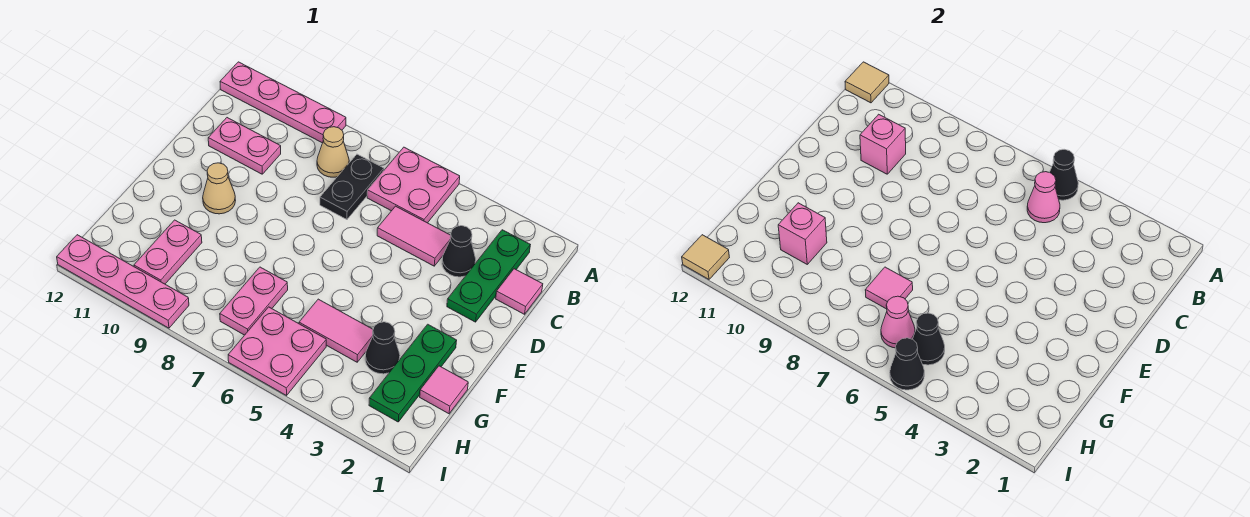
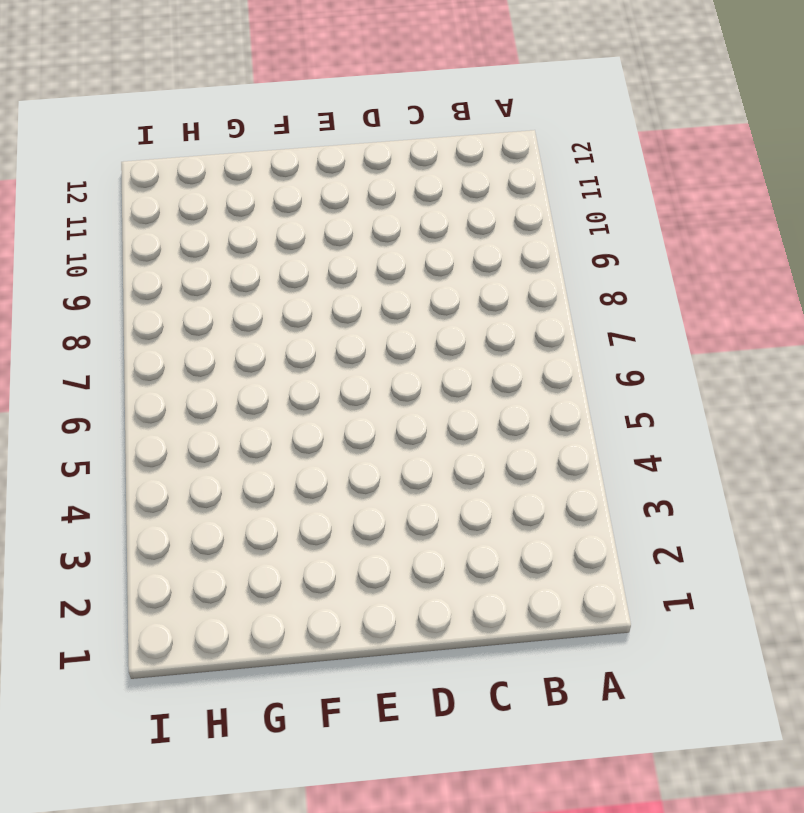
none -> pink plate A5:B6 level 1
none -> pink plate A9:A12 level 1
none -> green plate B2:D2 level 1

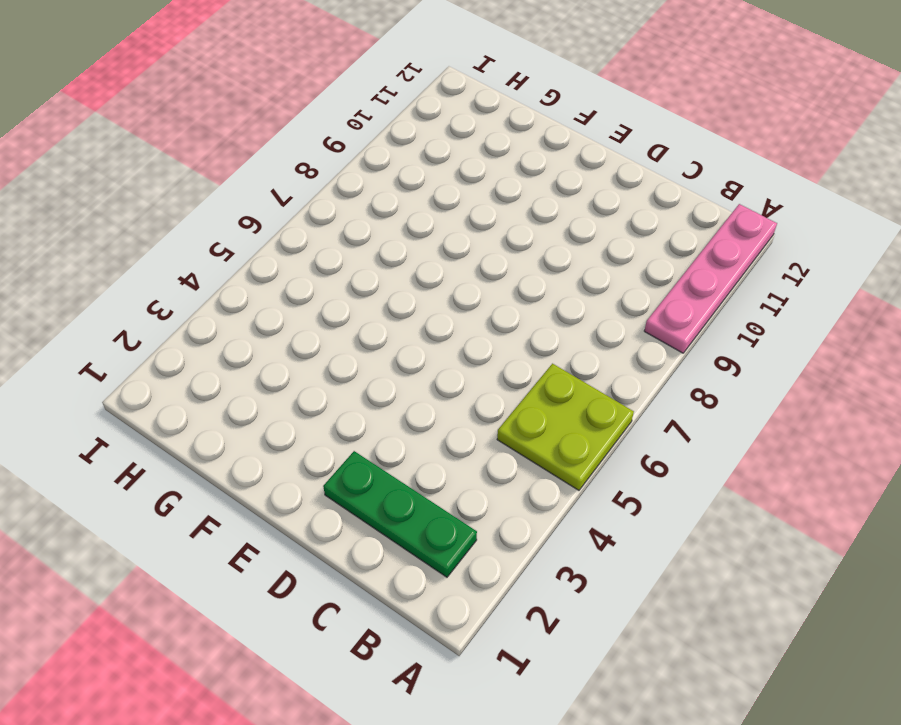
lime plate A5:B6 level 1 -> pink plate A5:B6 level 1
none -> black plate B7:C7 level 1
none -> tan cone B8 level 1
none -> pink tile C1 level 1

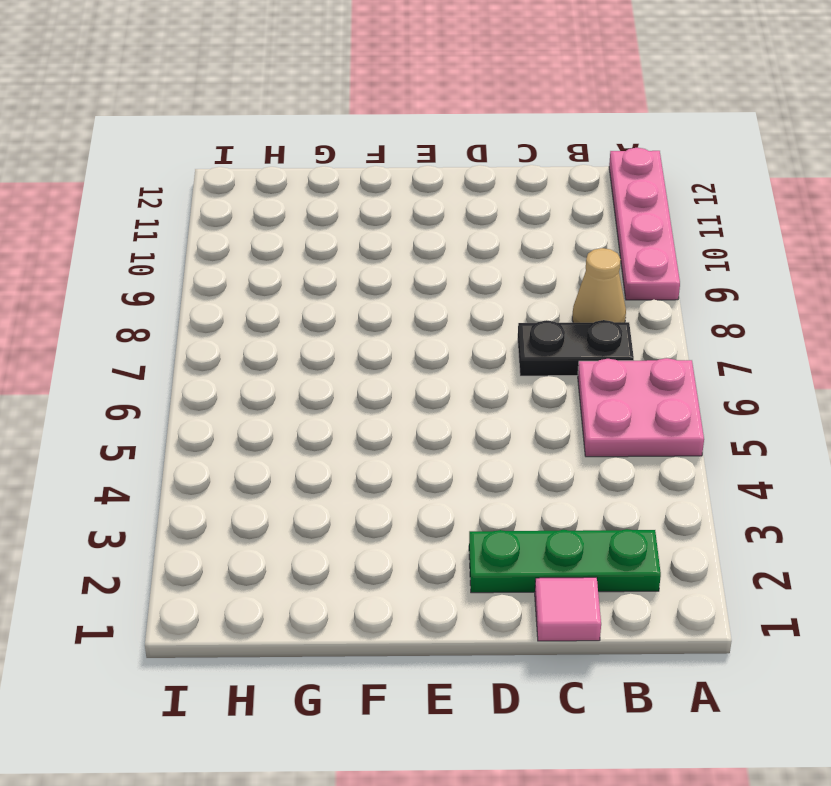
none -> black cone C3 level 1
none -> pink tile C4:C5 level 1
none -> pink plate C10:C11 level 1

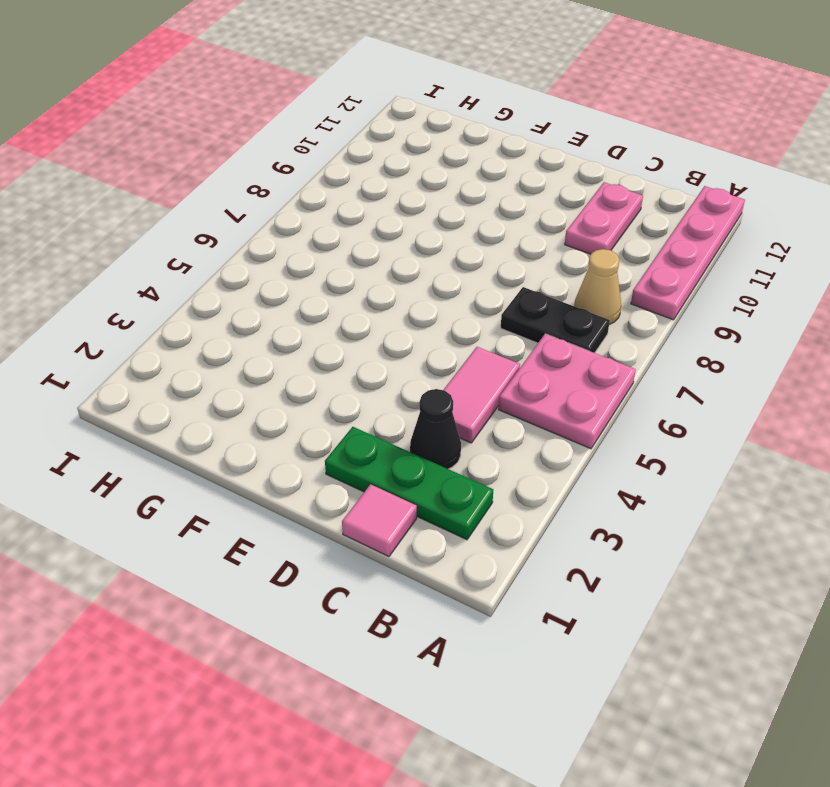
none -> tan cone E10 level 1
none -> green plate F2:H2 level 1
none -> pink tile G1 level 1

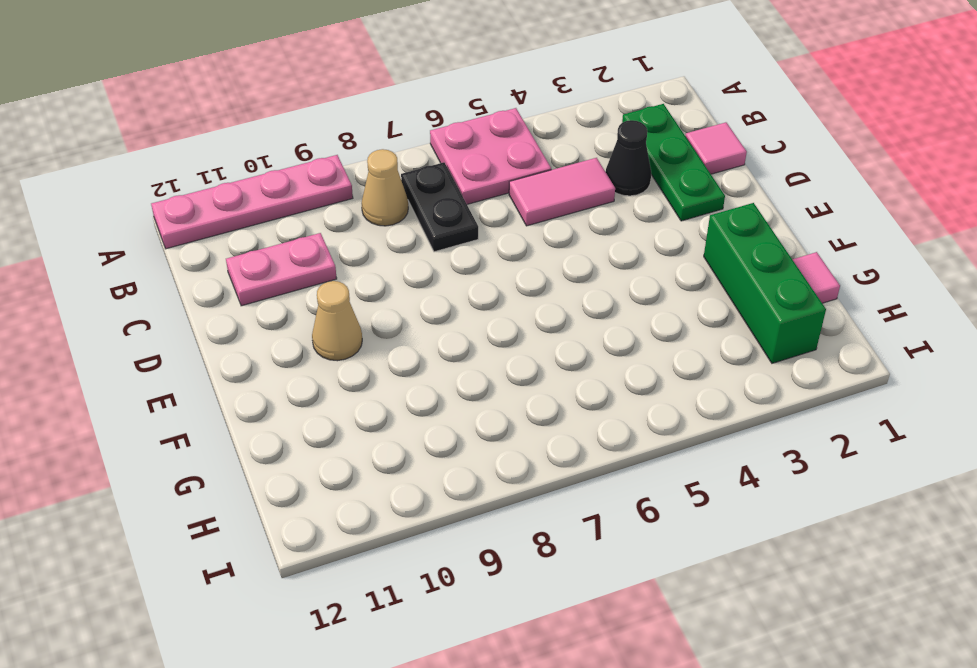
green brick F2:H2 level 1 -> green plate F2:H2 level 1
none -> black cone G3 level 1
none -> pink tile G4:G5 level 1
none -> pink plate G7:H7 level 1

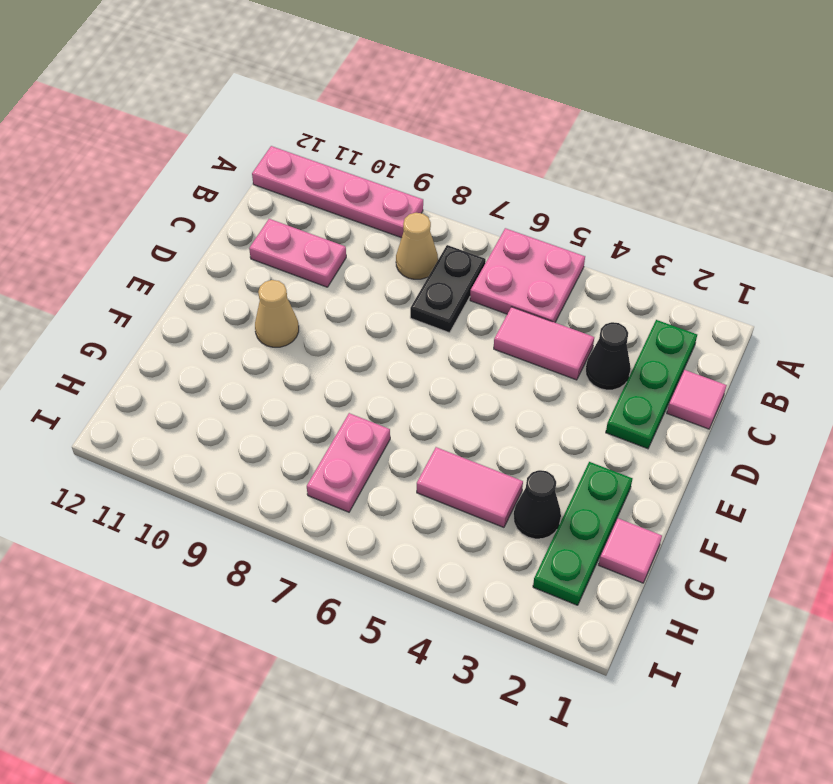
none -> pink plate G10:H10 level 1
none -> pink plate H5:I6 level 1
none -> pink plate I9:I12 level 1

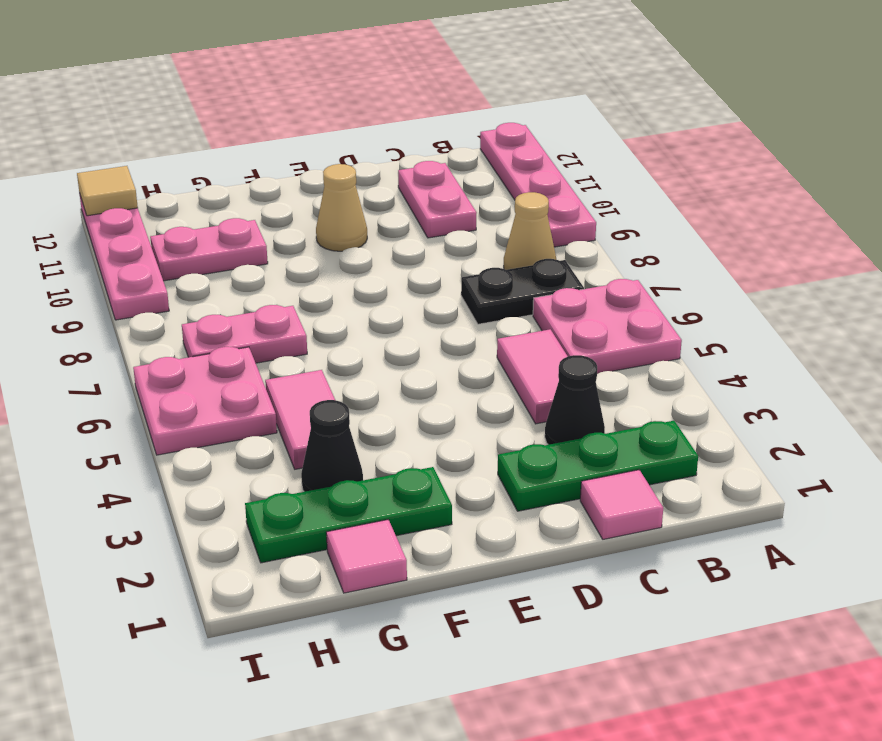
none -> black cone A5 level 2
none -> tan tile A12 level 2
none -> pink cone B5 level 2

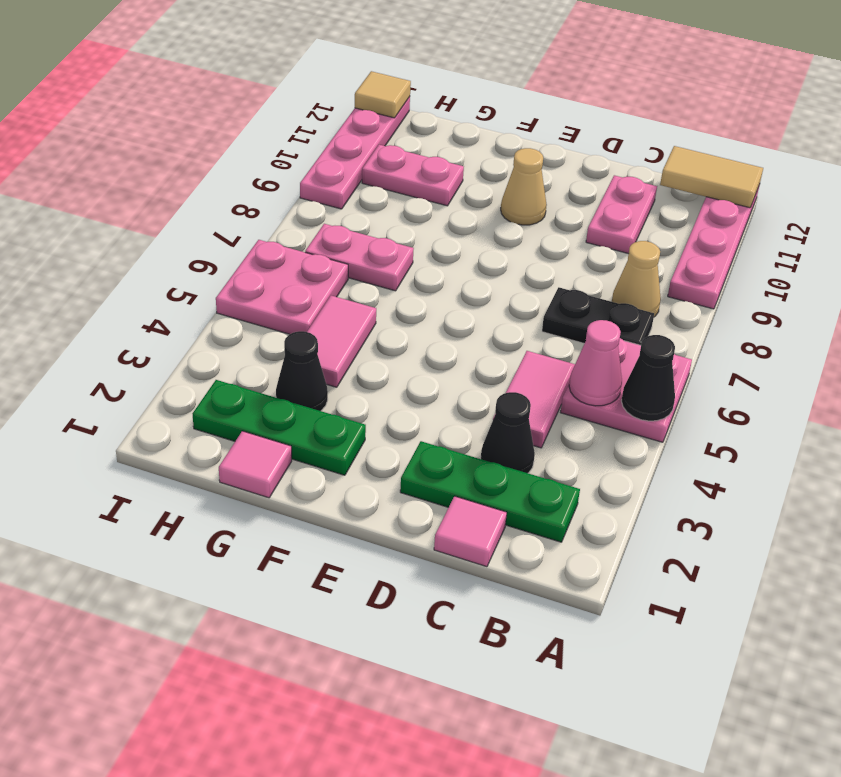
tan tile A12:B12 level 2 -> tan tile A12 level 2
none -> pink brick C10 level 2
none -> pink tile G7 level 2
none -> pink brick G10 level 2

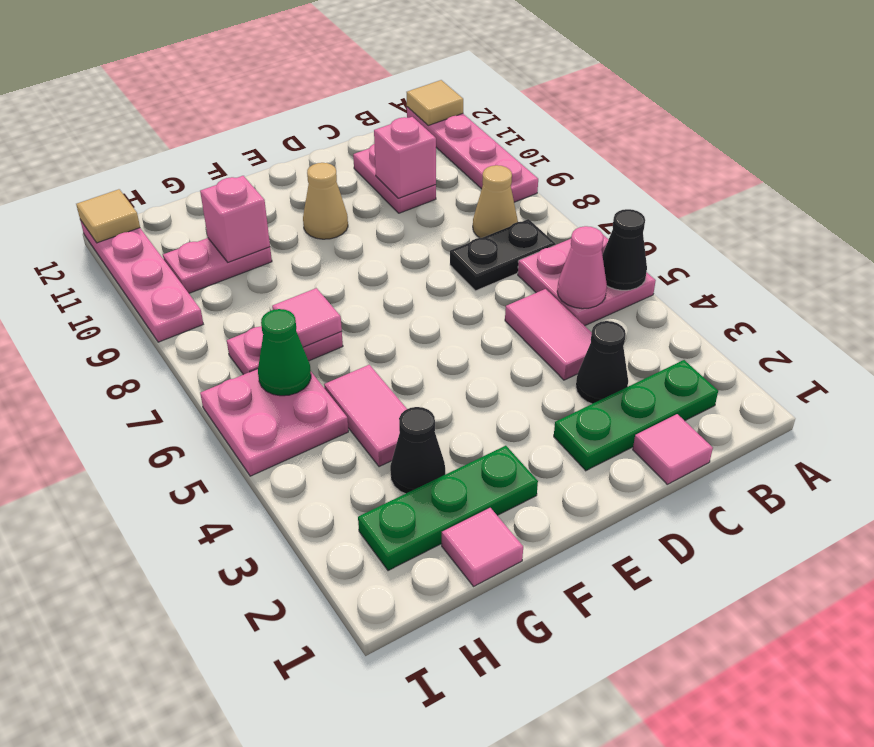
green cone H6 level 2 -> pink cone H6 level 2
none -> black cone H5 level 2
none -> black cone I5 level 2

